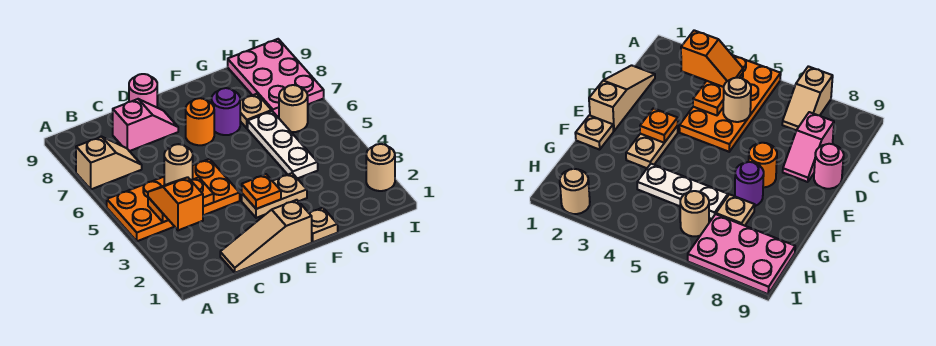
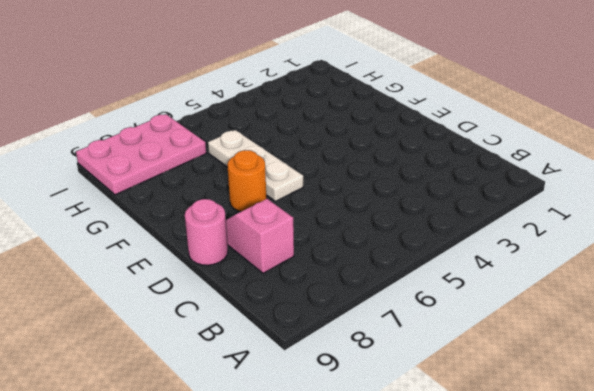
white plate E6:G6 level 1 -> white plate G4:G6 level 1
none -> orange plate A4:D5 level 1
none -> tan slope A7:B7 level 1 top A
none -> tan slope C1:E1 level 1 top E

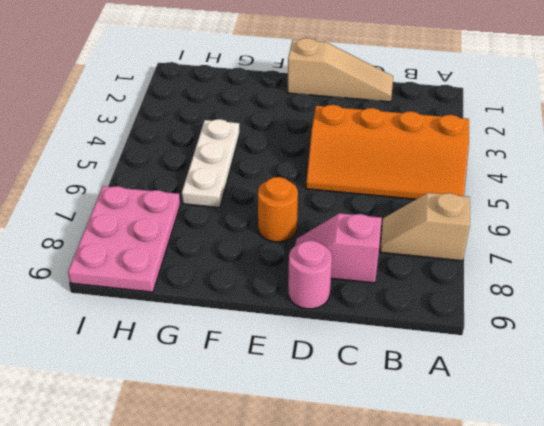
orange slope A4:D5 level 1 top 4 -> orange plate A4:D5 level 1
none -> tan plate E3:F3 level 1
none -> tan plate F1 level 1
none -> purple round brick F7 level 1

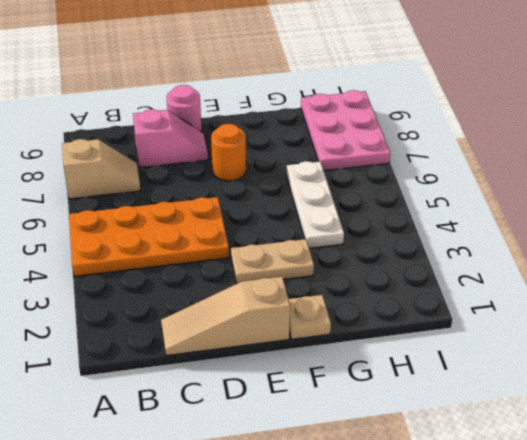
none -> purple round brick F7 level 1
none -> tan plate G7 level 1
none -> tan round brick H6 level 1

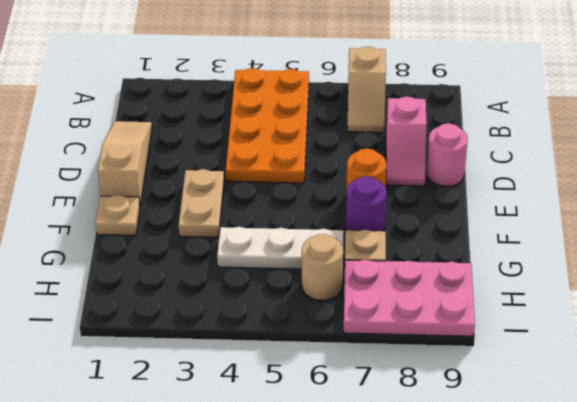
none -> tan round brick I2 level 1
none -> orange plate B4:C4 level 2
none -> tan round brick C5 level 2

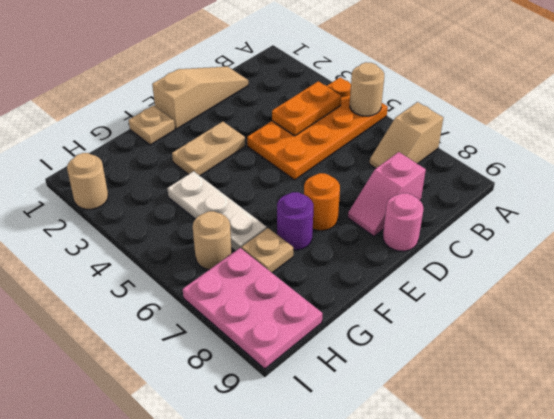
tan round brick A5 level 2 -> tan round brick C5 level 2
none -> orange plate E3 level 2
none -> orange slope B3:B4 level 3 top 3

